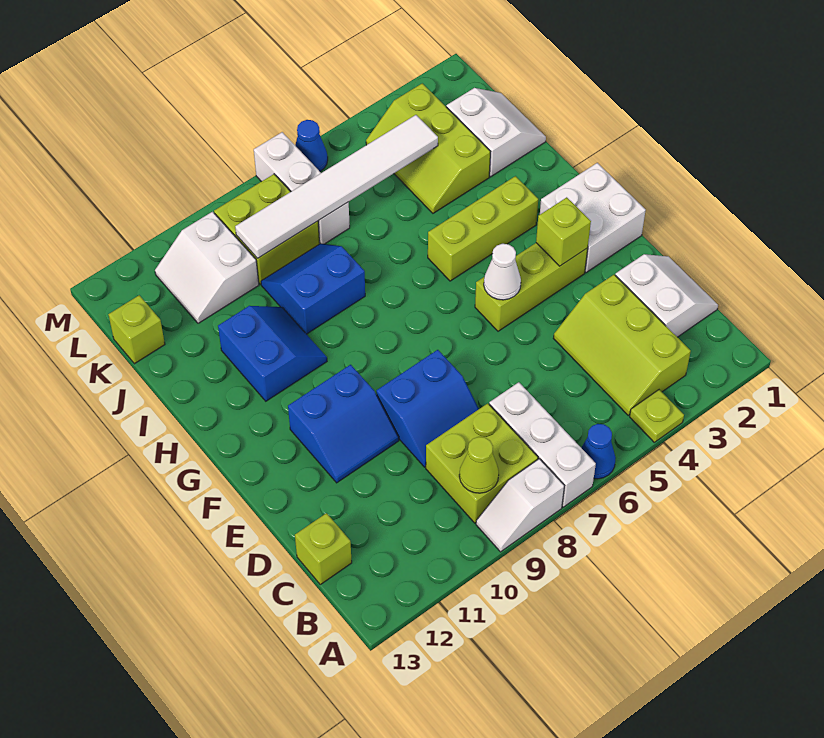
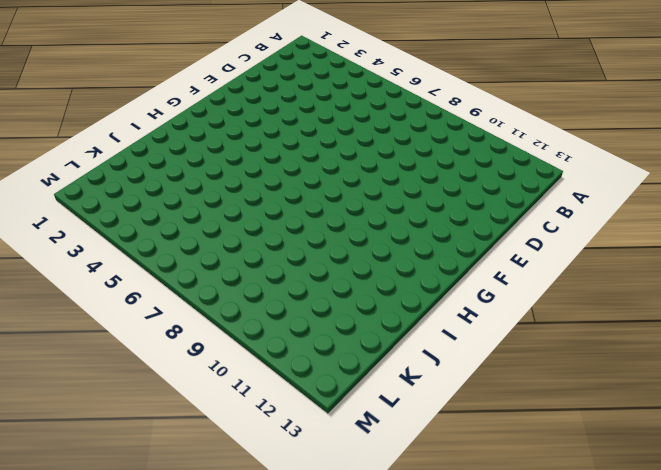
none -> lime plate A4 level 1
none -> blue cone A6 level 1
none -> white brick A7:C7 level 1

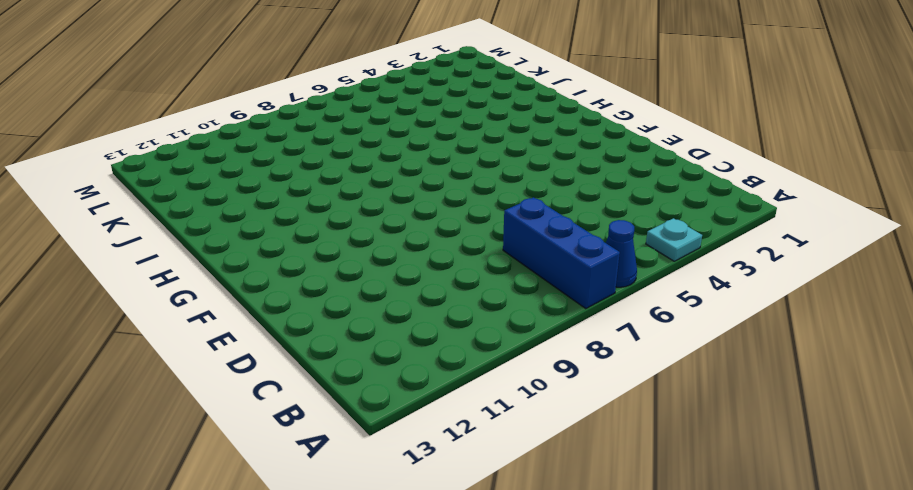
cyan plate A4 level 1 -> lime plate A4 level 1
blue brick A7:C7 level 1 -> white brick A7:C7 level 1
none -> white slope A8:A9 level 1 top 8
none -> lime slope B3:D4 level 1 top 3
none -> lime brick B8:C9 level 1

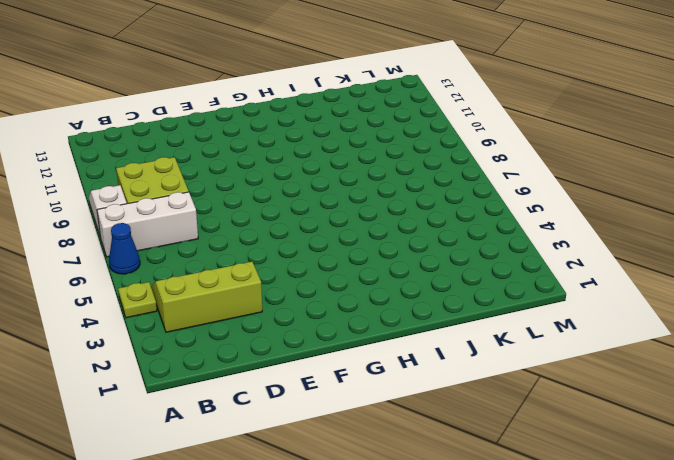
none -> white slope C1:D2 level 1 top 2
none -> lime brick C13 level 1
none -> blue slope D8:E9 level 1 top E

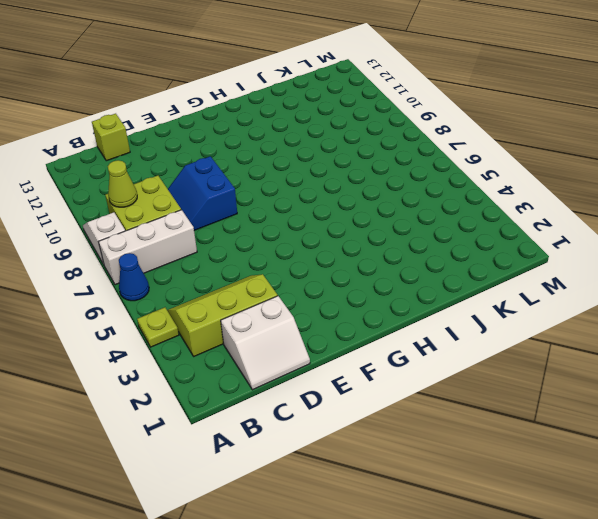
none -> blue slope E10:F11 level 1 top F
none -> white brick F1:G2 level 1
none -> lime brick F3:F5 level 1

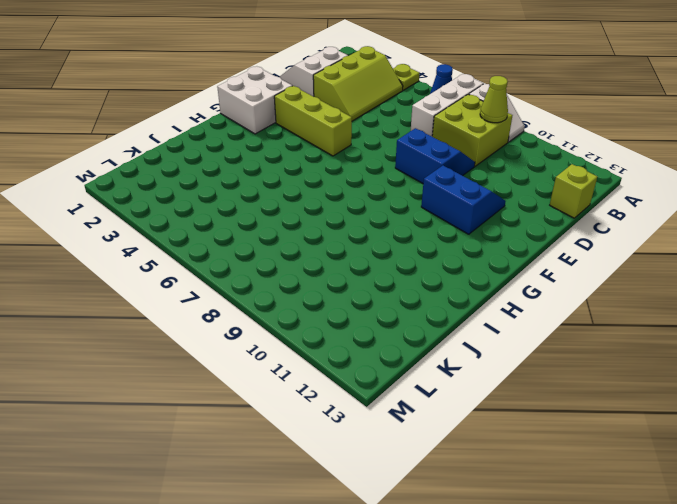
none -> lime brick H3:H5 level 1
none -> blue slope H10:I11 level 1 top 11
none -> blue slope I8:J9 level 1 top I

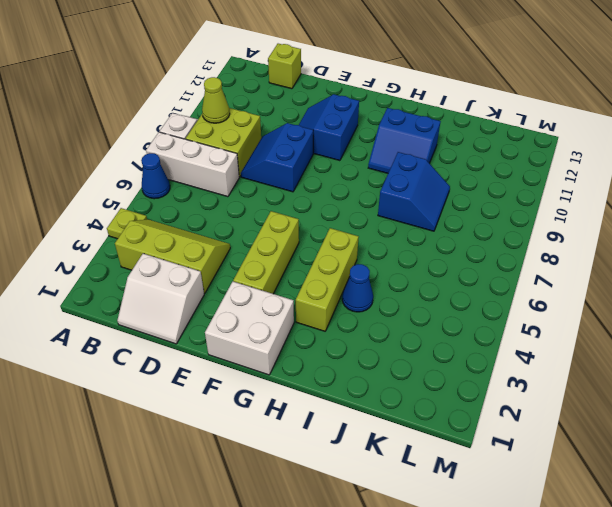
blue cone I4 level 1 -> blue cone M6 level 1
none -> white slope J1:K2 level 1 top 2
none -> lime slope J3:L4 level 1 top 3
none -> white brick K7:M7 level 1

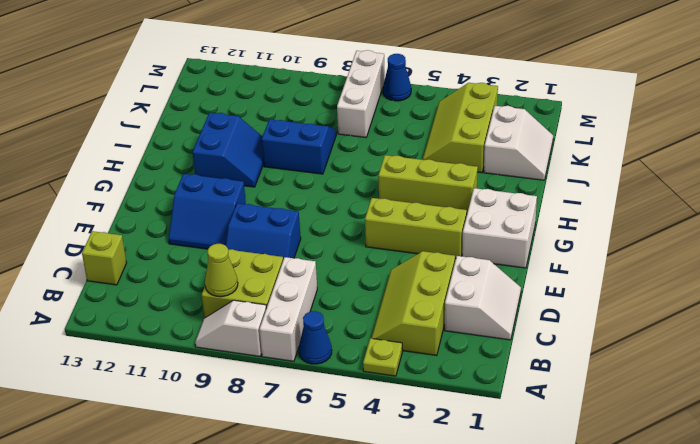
none -> lime brick K8:L9 level 1
none -> white slope K10:L11 level 1 top 10
none -> lime brick K13 level 1

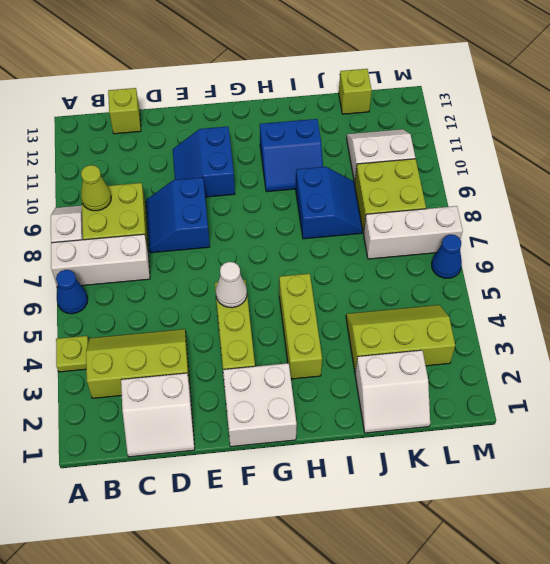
none -> lime brick F3 level 2
none -> white tile K4:K9 level 2

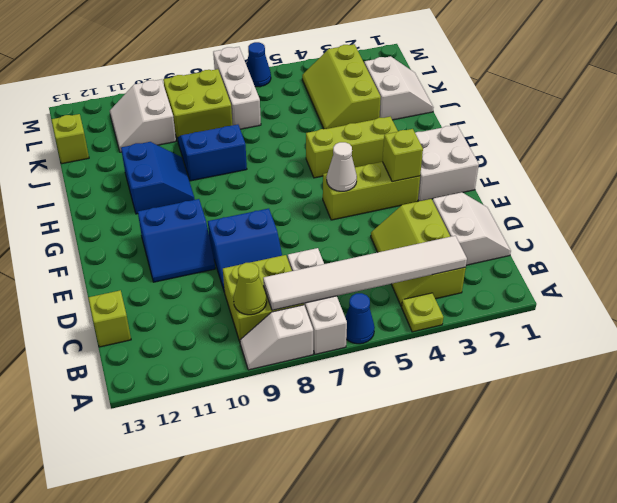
white tile B3:B8 level 2 -> white tile K4:K9 level 2

